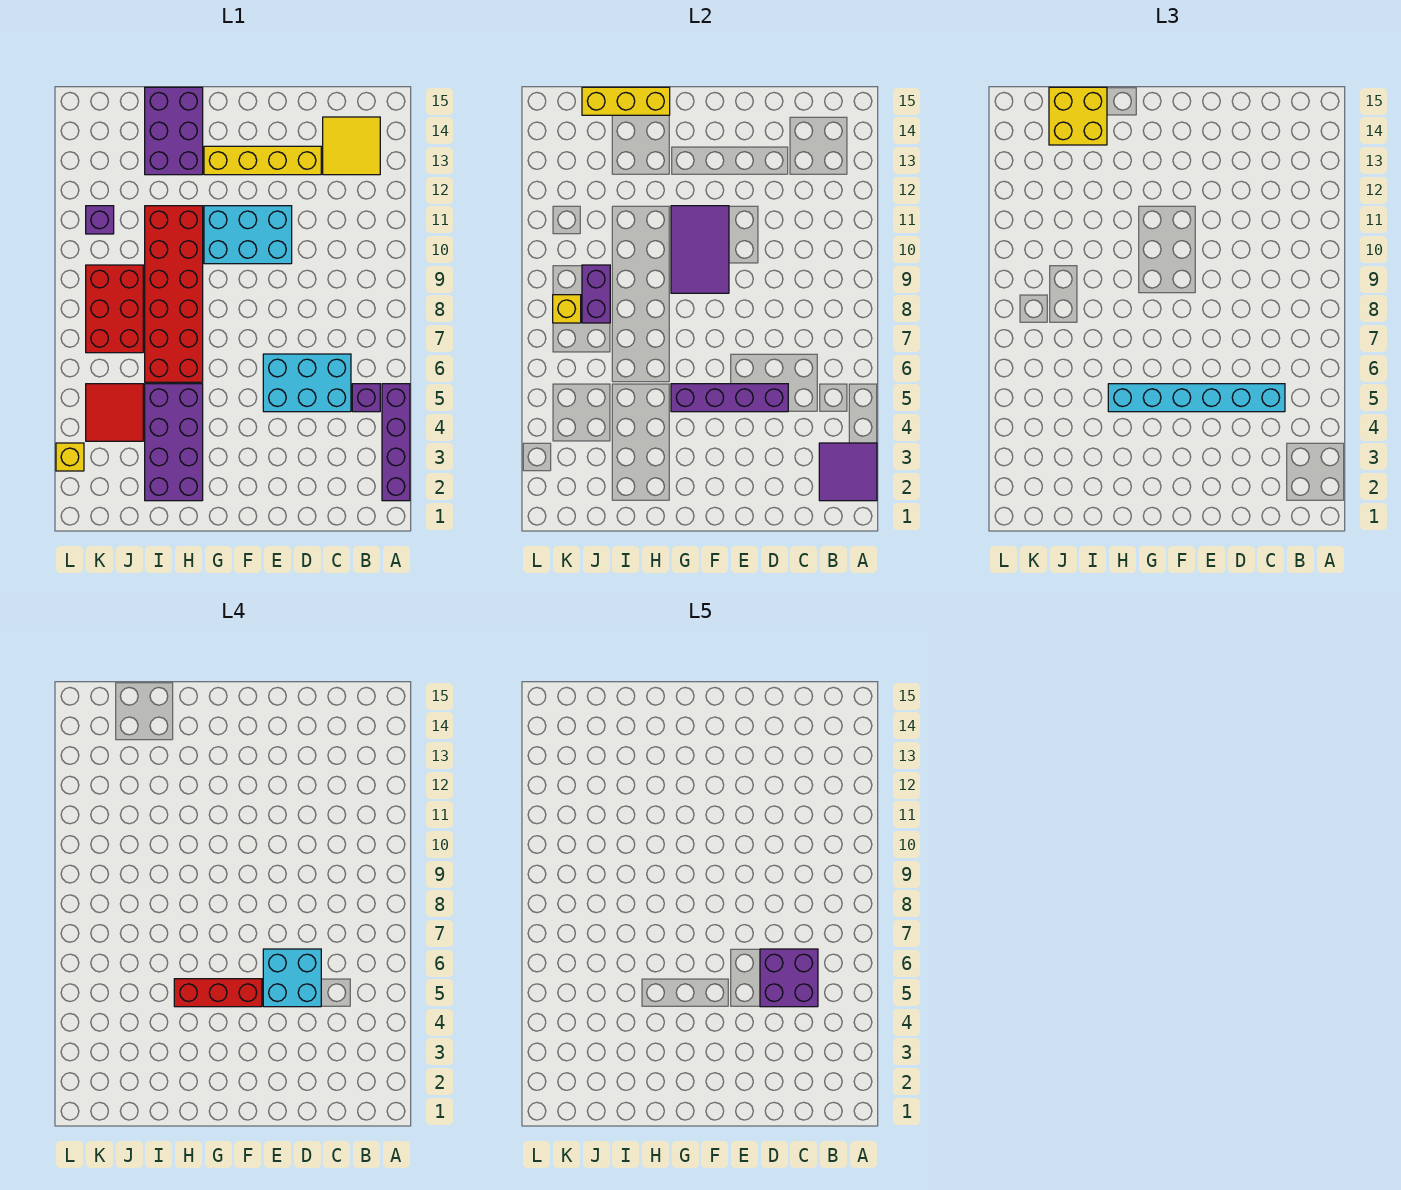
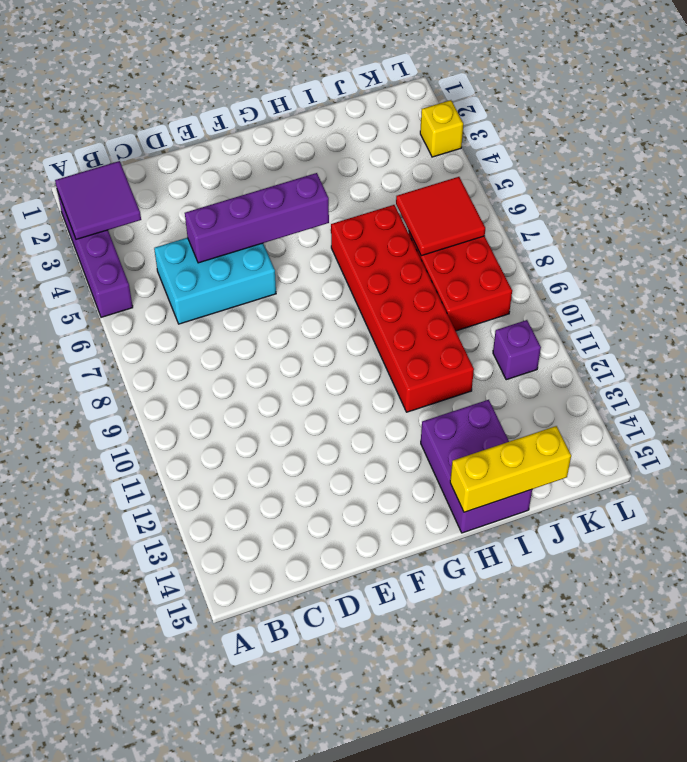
red tile J6:K7 level 2 -> red tile J4:K5 level 1
none -> purple brick B5 level 1
none -> yellow tile B13:C14 level 1
none -> yellow brick D13:G13 level 1

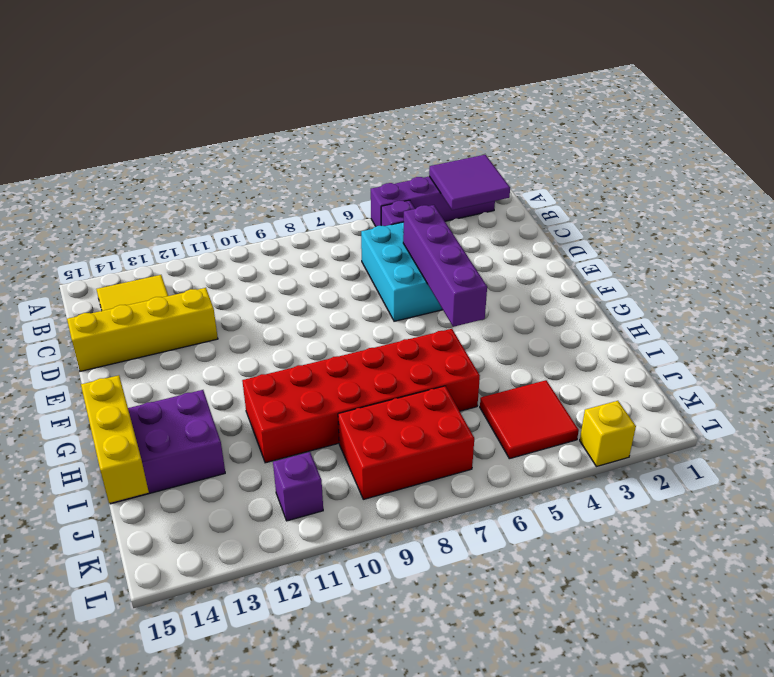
yellow brick D12:D15 level 1 -> yellow brick D13:G13 level 1
none -> cyan brick E10:G11 level 1
none -> purple brick H2:I5 level 1
none -> purple tile F9:G11 level 2

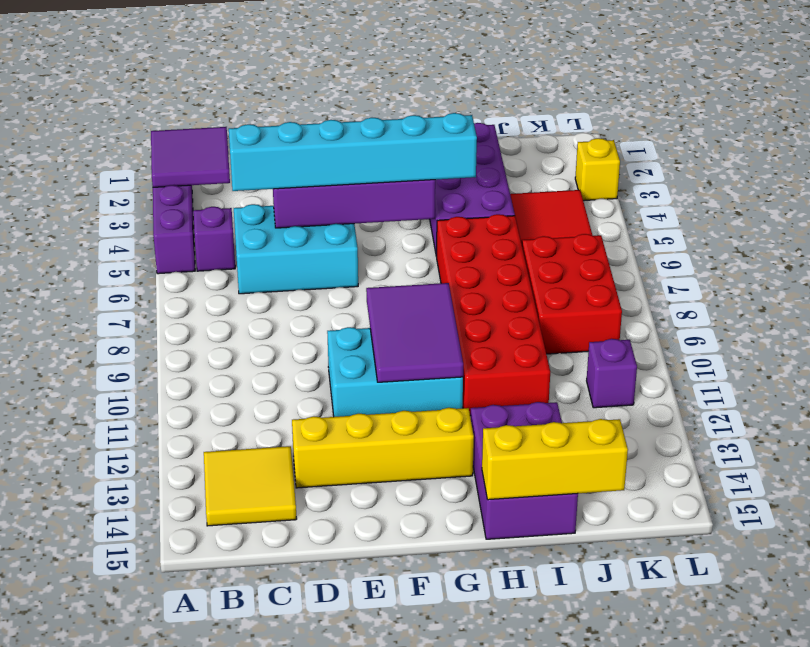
none -> purple brick J8:J9 level 2
none -> yellow brick K8 level 2
none -> yellow brick I14:J15 level 3

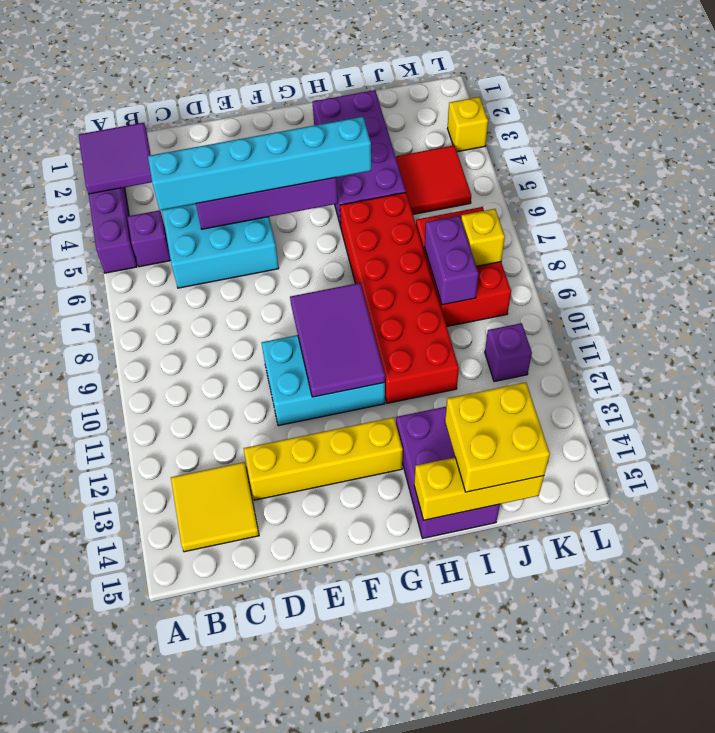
none -> cyan brick D5:E6 level 4
none -> red brick F5:H5 level 4
none -> purple brick C5:D6 level 5

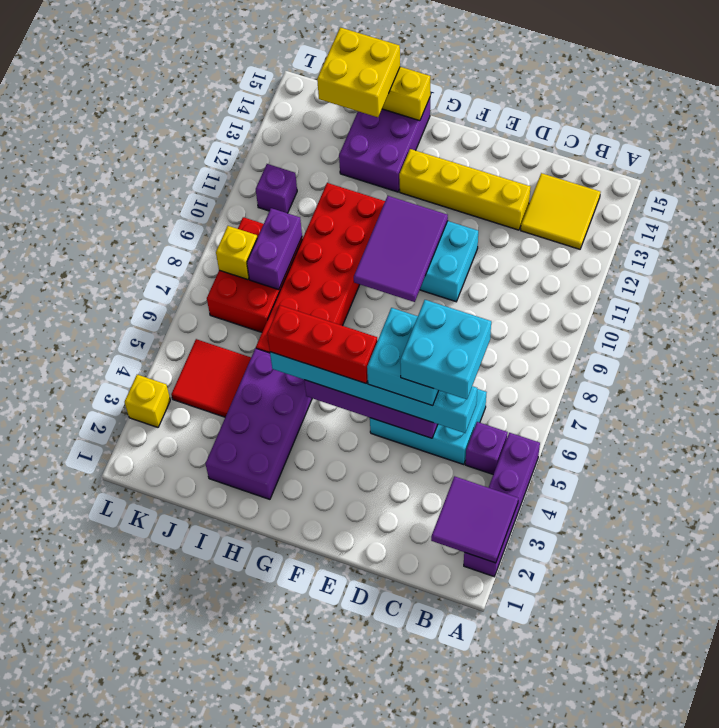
cyan brick C5:D6 level 5 -> purple brick C5:D6 level 5

